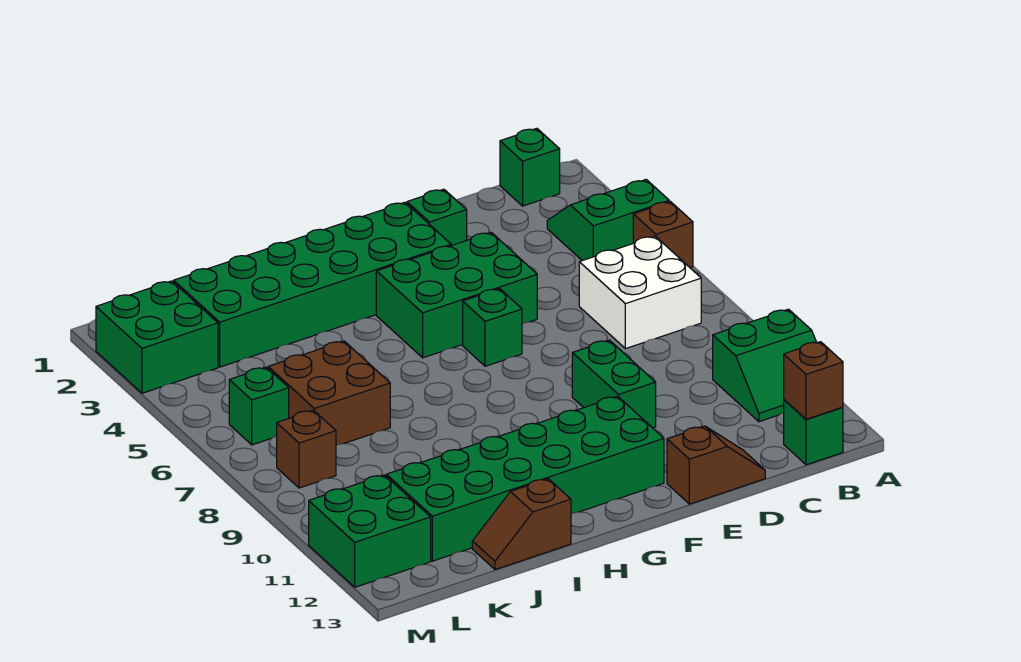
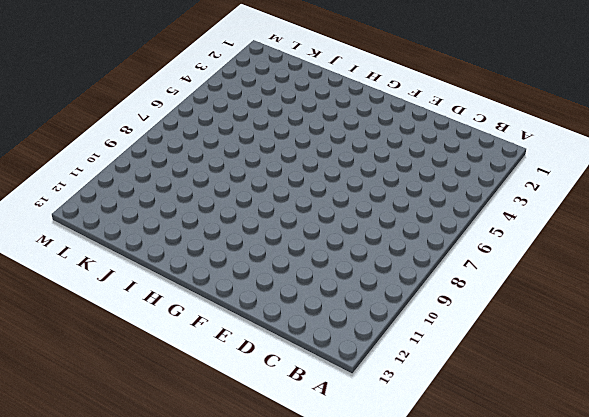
none -> green slope A3:B4 level 1 top 4
none -> brown brick A5 level 1
none -> green slope A10:B11 level 1 top 10

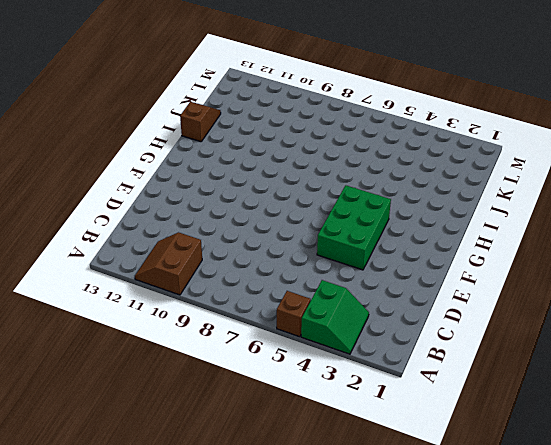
brown slope A10:B11 level 1 top 10 -> green slope A10:B11 level 1 top 10
none -> green brick B1 level 1
none -> white brick B6:C7 level 1
none -> green brick B13 level 1

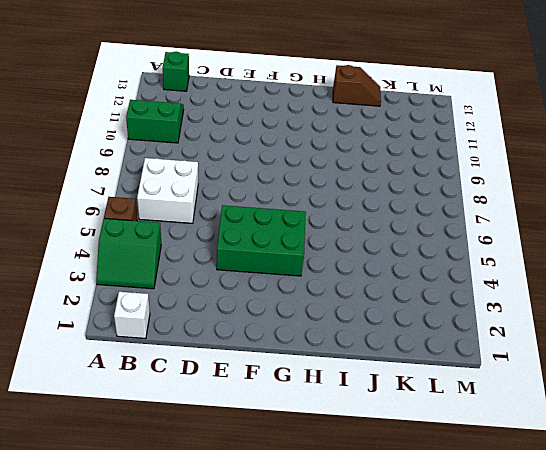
white brick B1 level 1 -> green brick B1 level 1
none -> brown slope D13:E13 level 1 top E
none -> green brick E2 level 1
none -> green brick E9:E10 level 1

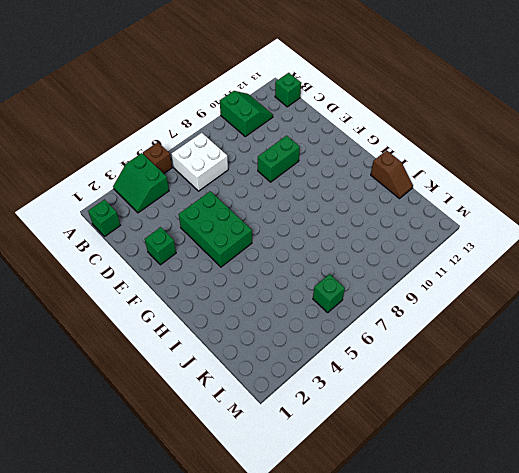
none -> brown slope D13:E13 level 1 top E
none -> green brick F2:K3 level 1
none -> green brick F6 level 1

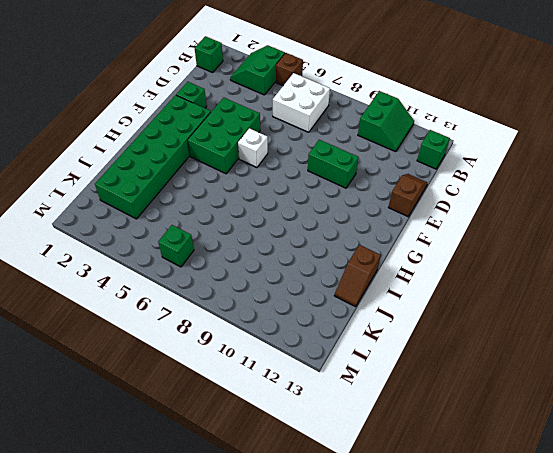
white brick F6 level 1 -> green brick F6 level 1
none -> green brick F11:K12 level 1
none -> brown brick J6:K7 level 1
none -> green brick L2:M3 level 1

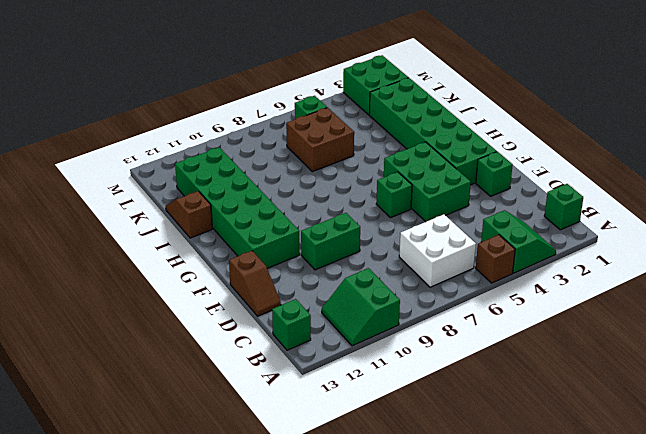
none -> brown brick L8 level 1
none -> green brick L11:M12 level 1
none -> brown brick B13 level 2

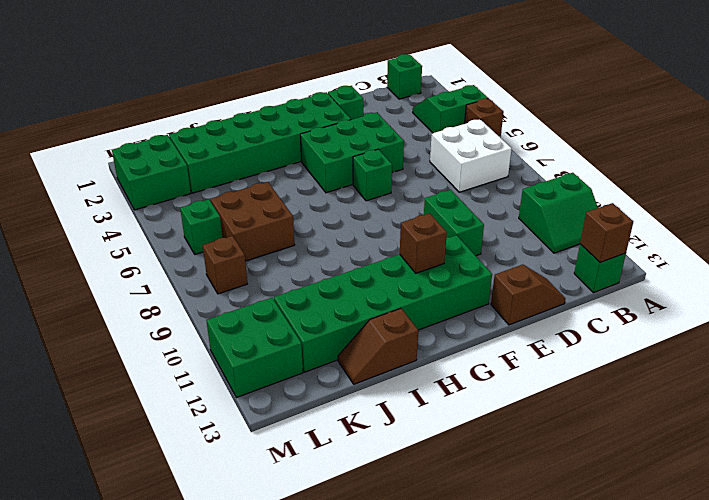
brown brick G11 level 2 -> none

